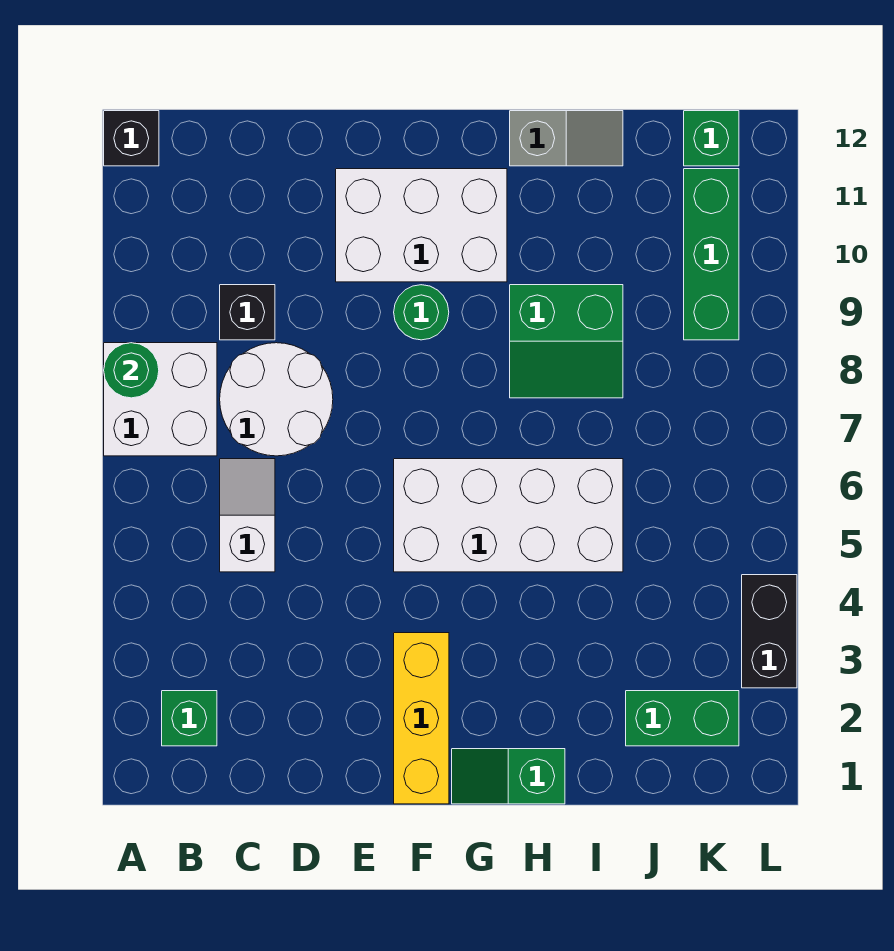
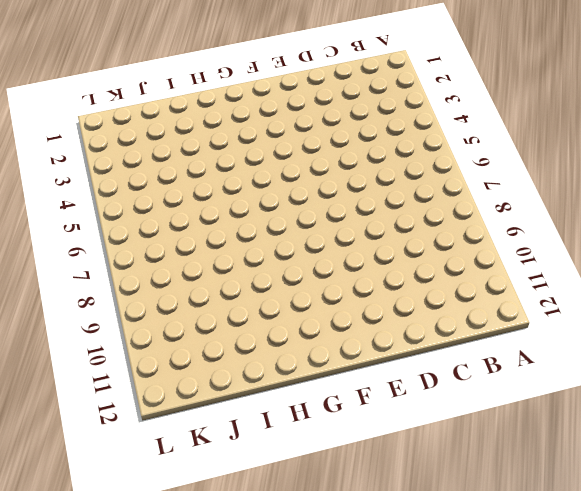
none -> white brick A7:B8 level 1
none -> black brick A12 level 1
none -> green brick B2 level 1

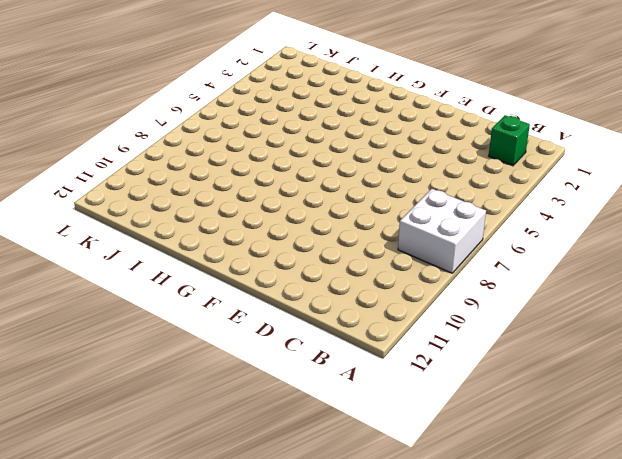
none -> black brick A12 level 1
none -> white slope C5:C6 level 1 top 5
none -> white round brick C7:D8 level 1

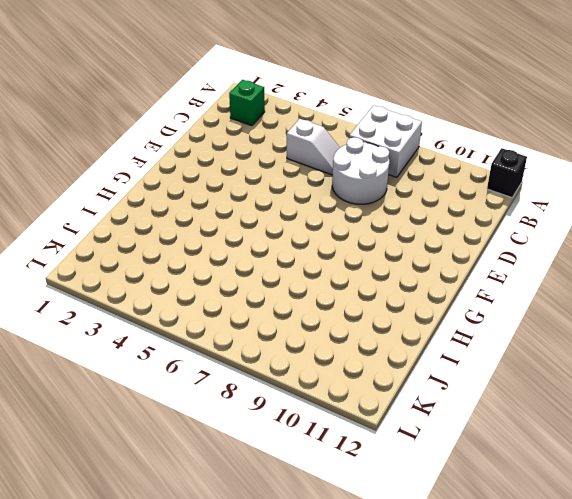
none -> black brick C9 level 1
none -> white brick E10:G11 level 1
none -> yellow brick F1:F3 level 1

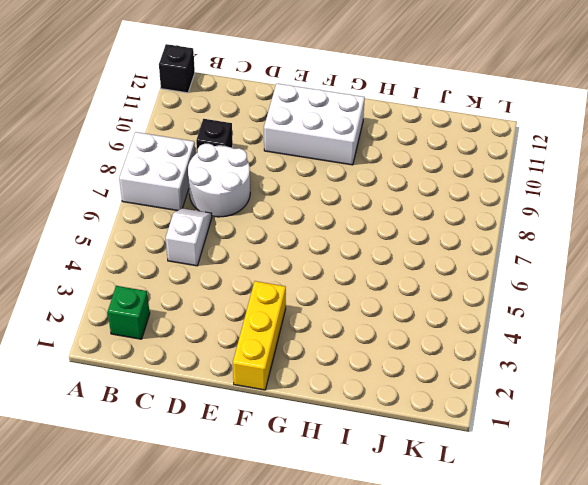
none -> white brick F5:I6 level 1
none -> green round brick F9 level 1
none -> green slope G1:H1 level 1 top H

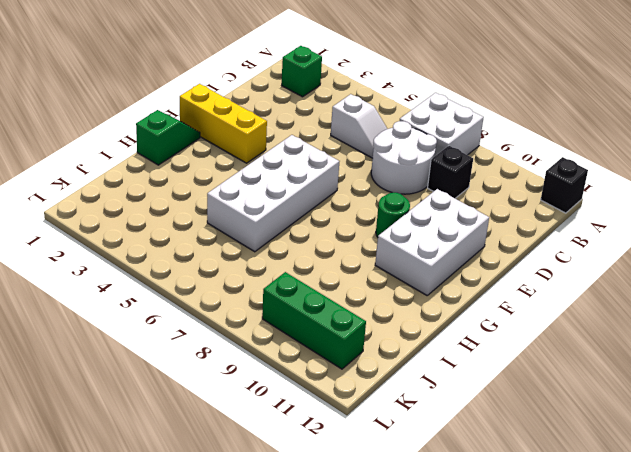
none -> green slope H8:I9 level 1 top 9
none -> grey slope H12:I12 level 1 top H
none -> green brick J2:K2 level 1

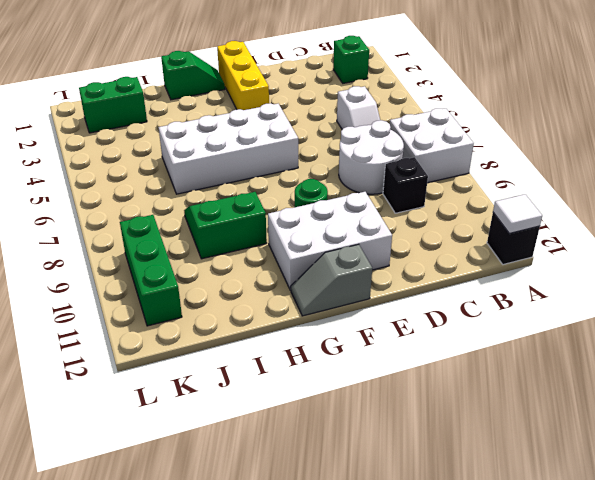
white tile A12 level 2 -> none
grey slope F12:G12 level 1 top F -> grey slope H12:I12 level 1 top H
none -> green brick K12 level 1
none -> black brick L3:L4 level 1
none -> green round brick A8 level 2

